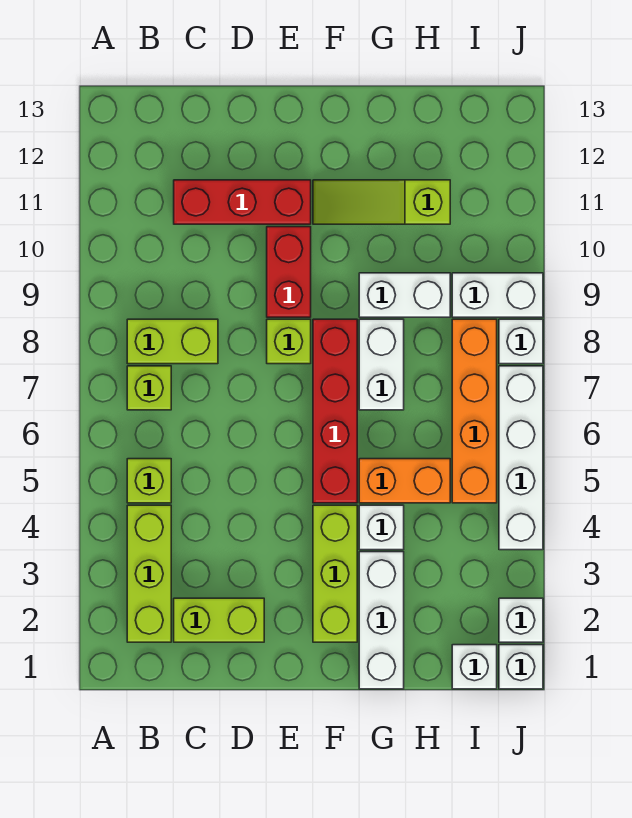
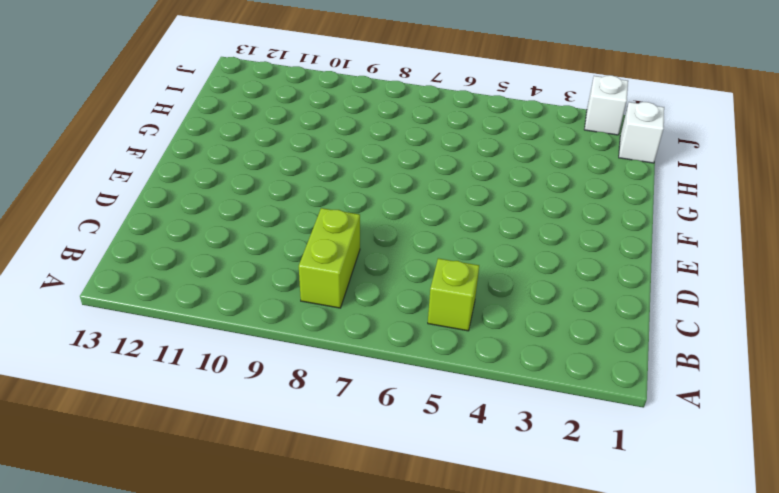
none -> lime brick B2:B4 level 1
none -> lime brick B7 level 1
none -> lime brick C2:D2 level 1

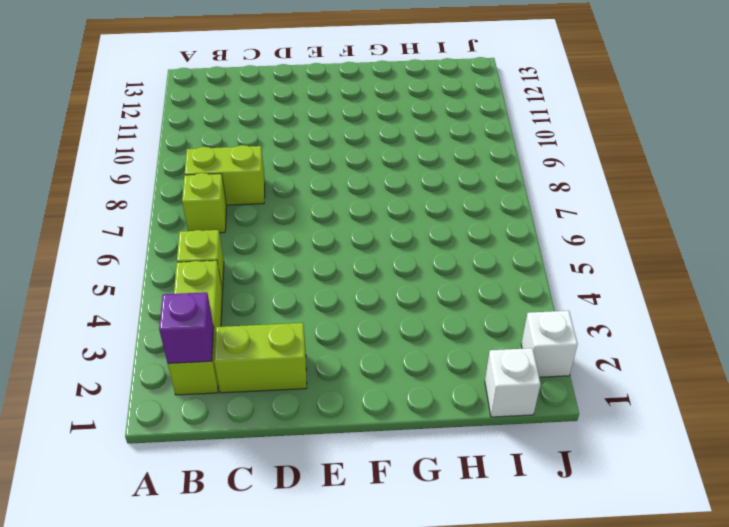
purple brick B2 level 2 -> none
none -> red brick C11:E11 level 1
none -> lime brick E8 level 1
none -> red brick E9:E10 level 1

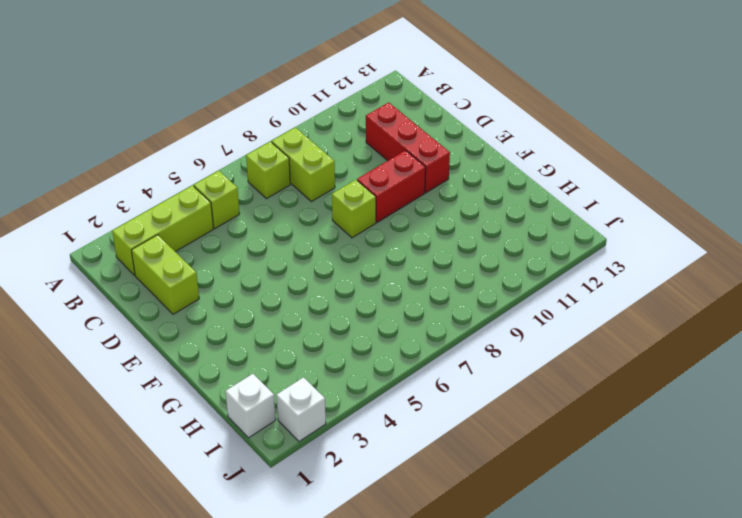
none -> lime brick F2:F4 level 1
none -> red brick F5:F8 level 1
none -> lime slope F11:H11 level 1 top H

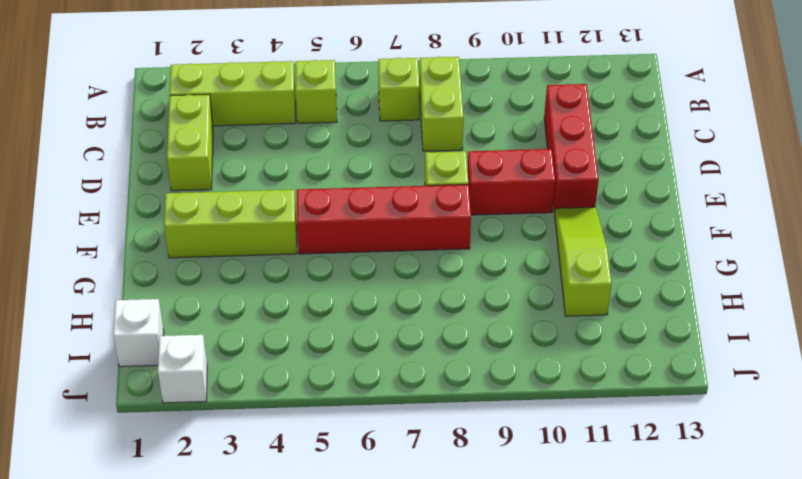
none -> white brick G1:G3 level 1
none -> white brick G4 level 1
none -> orange brick G5:H5 level 1

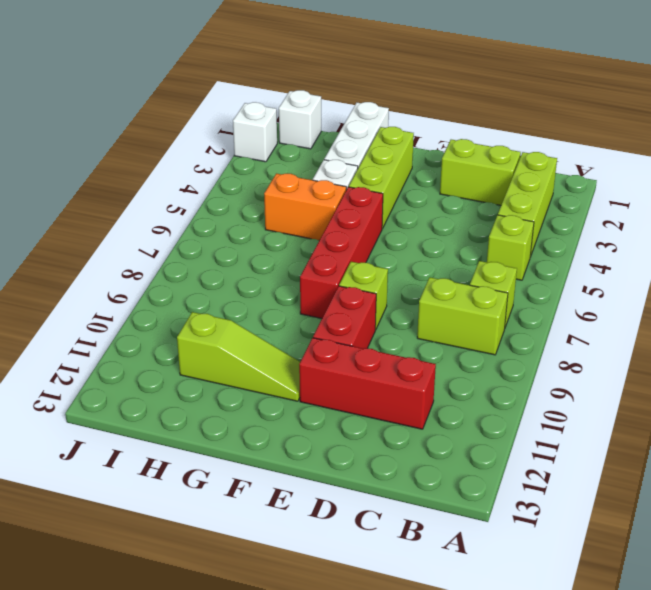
none -> white brick G7:G8 level 1
none -> white brick G9:H9 level 1
none -> orange brick I5:I8 level 1

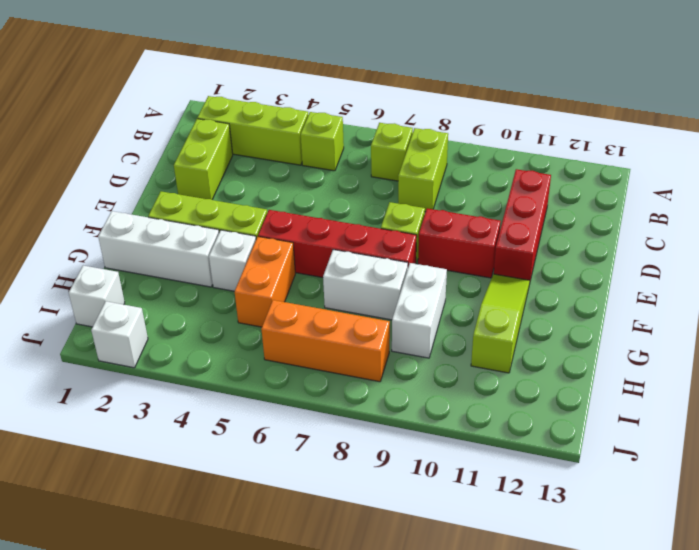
orange brick I6:I8 level 1 -> orange brick I5:I8 level 1
none -> white brick I9:J9 level 1
none -> white brick J1 level 1
none -> white brick J4:J7 level 1

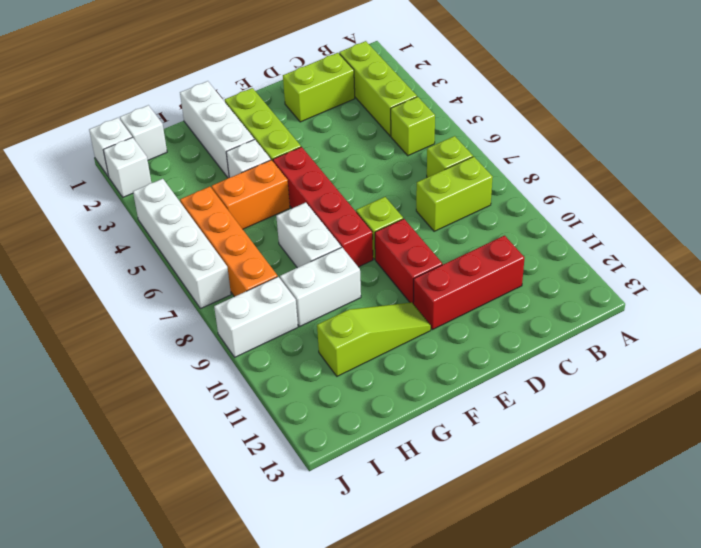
none -> white brick J8 level 1

